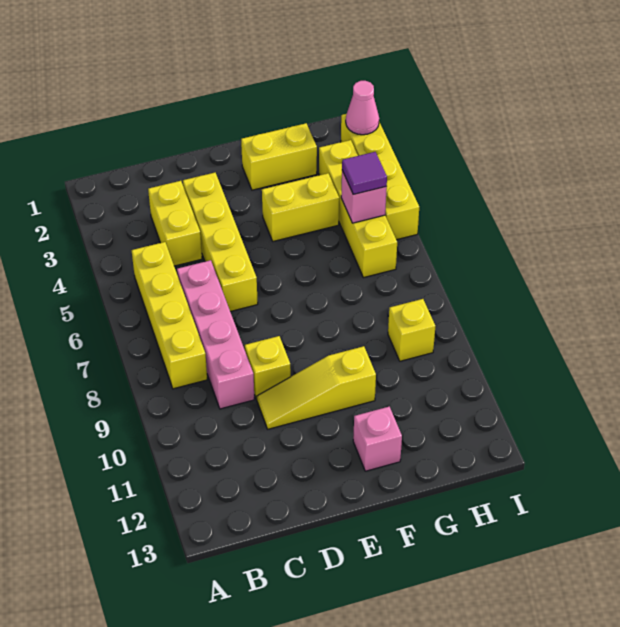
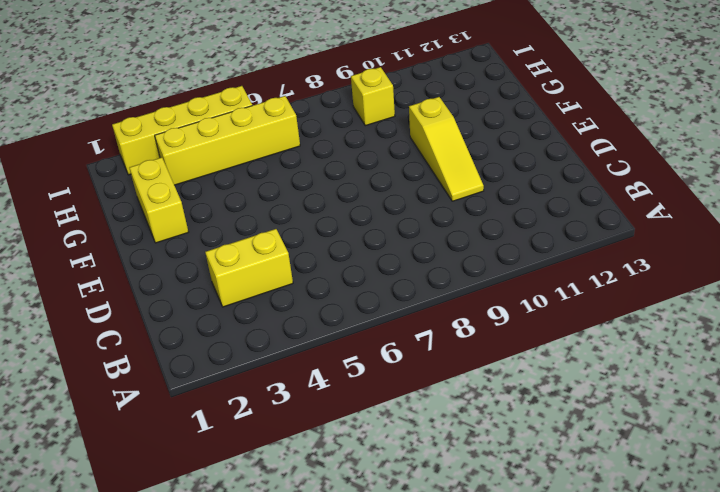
none -> yellow brick B5:B8 level 1
none -> pink brick C6:C9 level 1
none -> yellow brick D3:D6 level 1

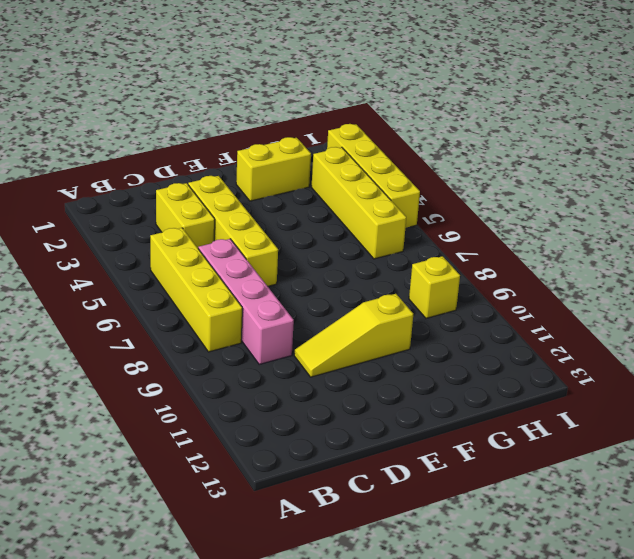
none -> yellow brick D9 level 1
none -> yellow brick F4:G4 level 1
none -> pink brick F12 level 1

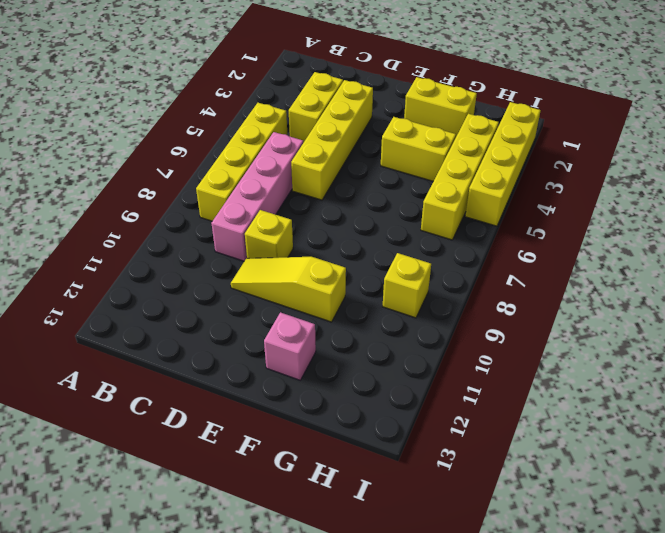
none -> pink brick H5 level 2
none -> pink cone I2 level 2
none -> purple tile H5 level 3

